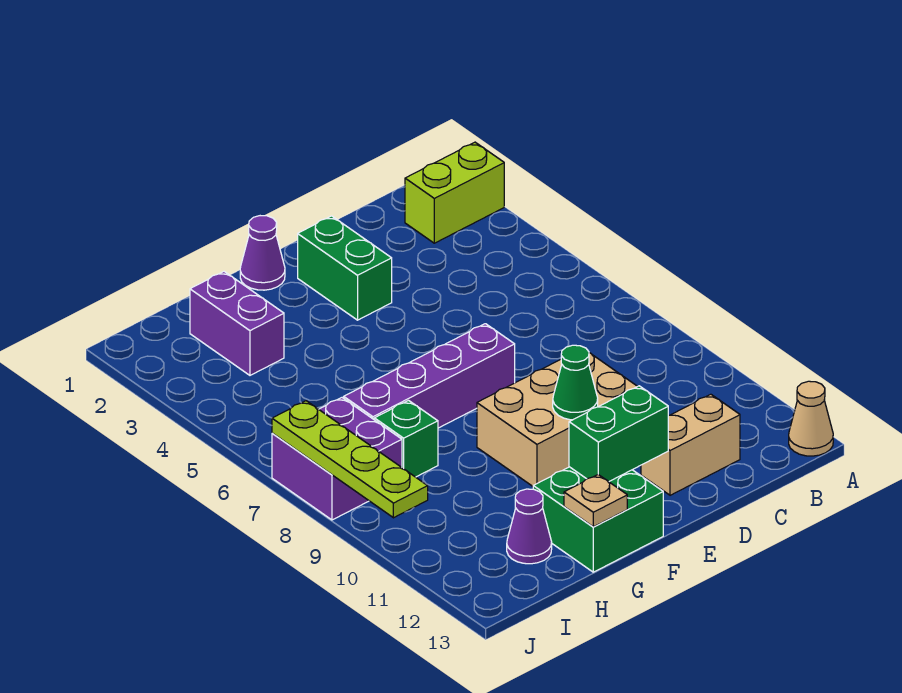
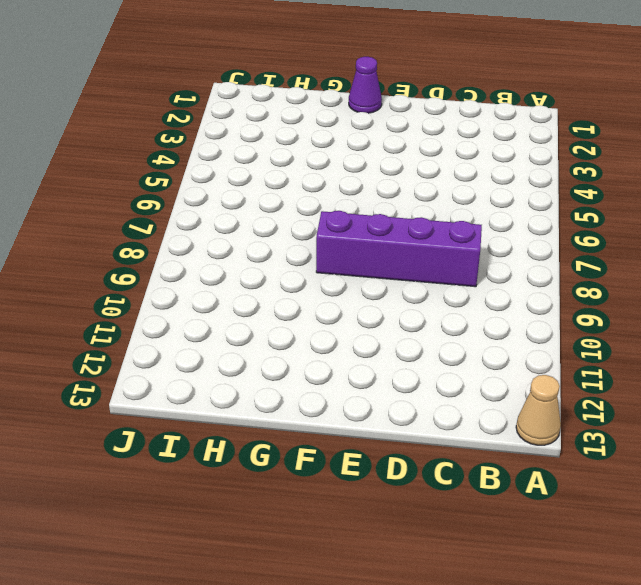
purple brick C8:F8 level 1 -> purple brick E7:H7 level 1
none -> lime brick A2:B2 level 1
none -> tan brick C12:D12 level 1
none -> tan brick D9:F10 level 1

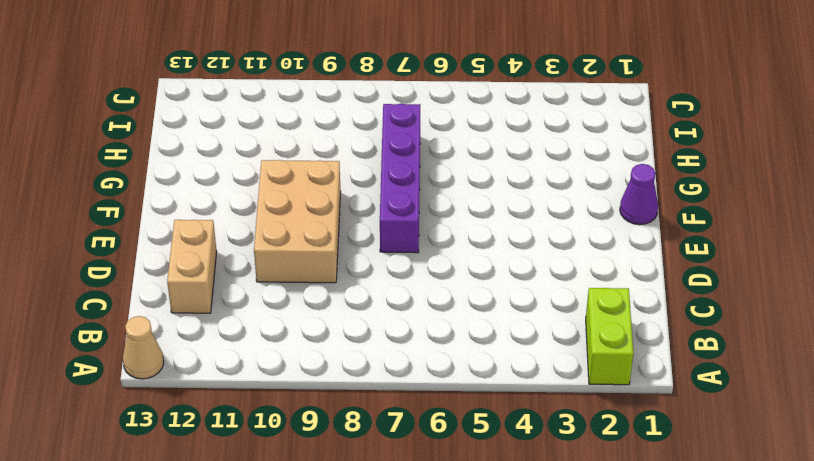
none -> green brick E2:E3 level 1
none -> green brick F12:G13 level 1
none -> purple brick H2:H3 level 1

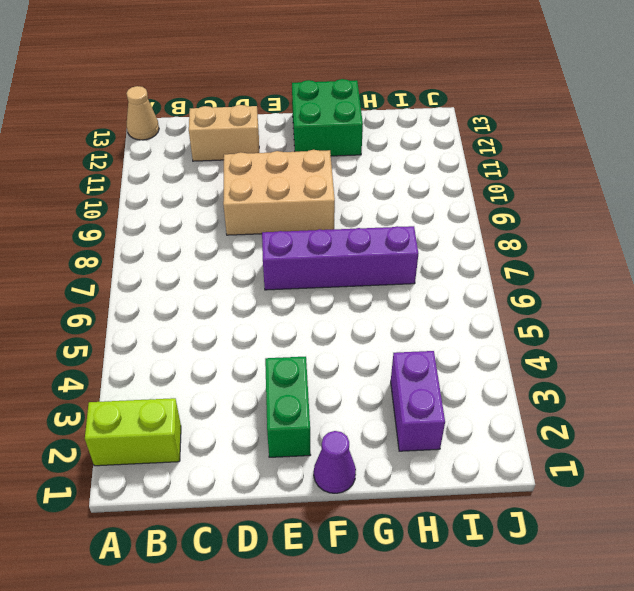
none -> green brick H8 level 1
none -> purple cone H12 level 1
none -> purple brick I7:J8 level 1

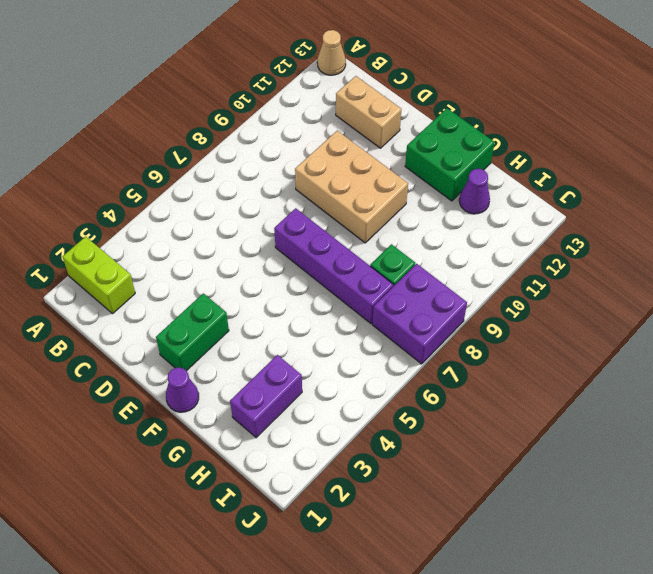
none -> green cone E10 level 2
none -> green brick E12:F12 level 2
none -> tan plate G13 level 2

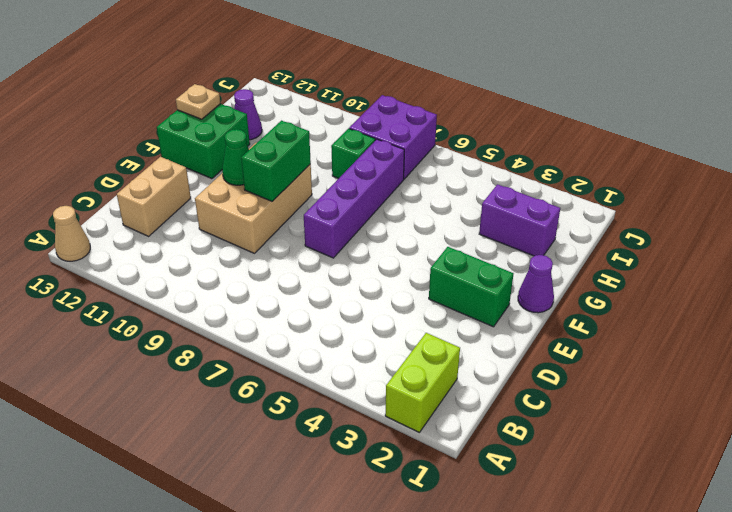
green brick E9:F9 level 2 -> green brick E12:F12 level 2
none -> lime plate J7:J10 level 2

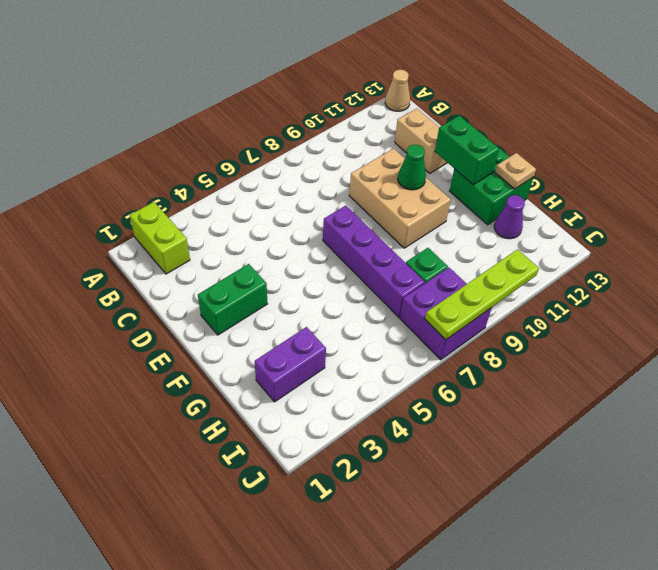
none -> purple cone F1 level 1

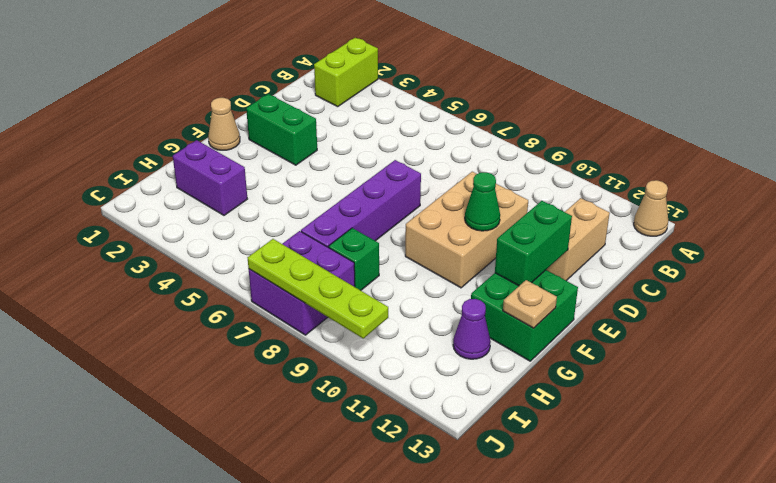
tan cone F1 level 1 -> purple cone F1 level 1

